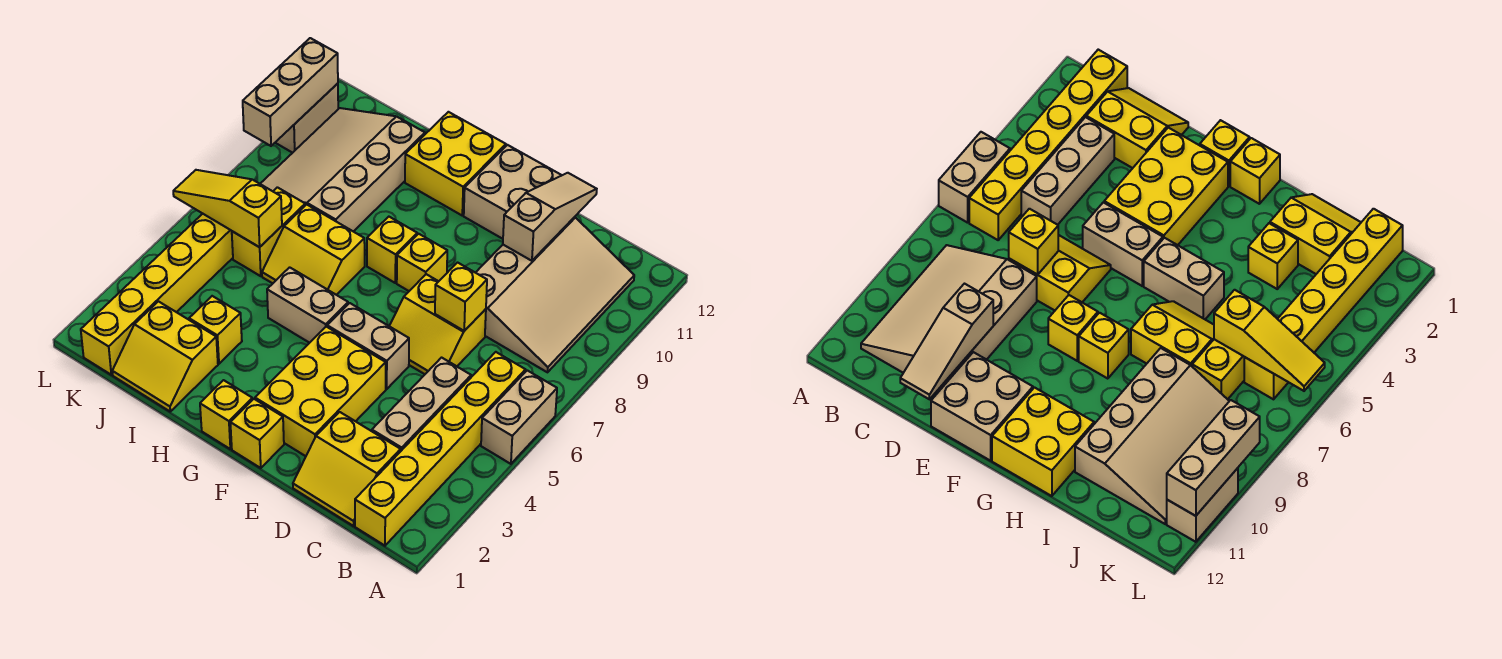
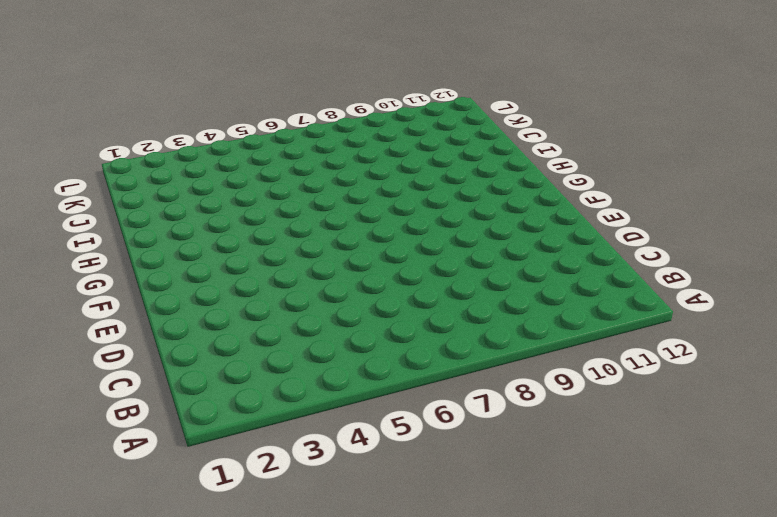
none -> tan brick A5:A6 level 1
none -> yellow brick B1:B6 level 1
none -> tan slope B8:D11 level 1 top D

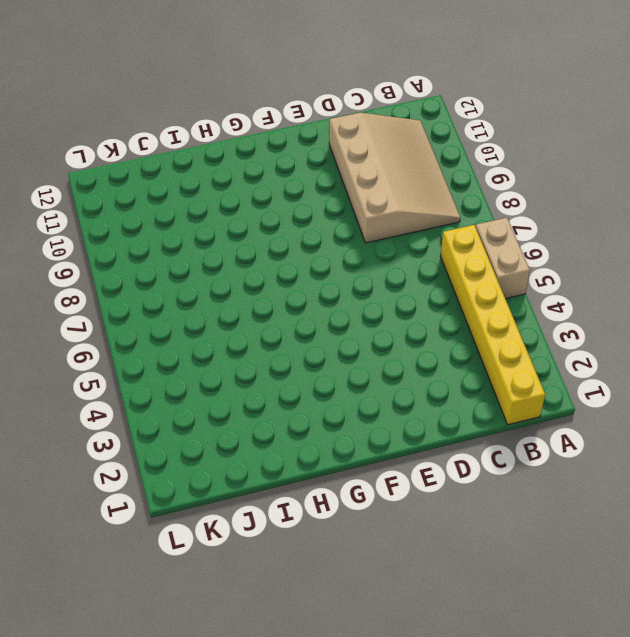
none -> yellow slope C1:D2 level 1 top 2
none -> tan brick C3:C5 level 1
none -> yellow slope D6:E7 level 1 top 7

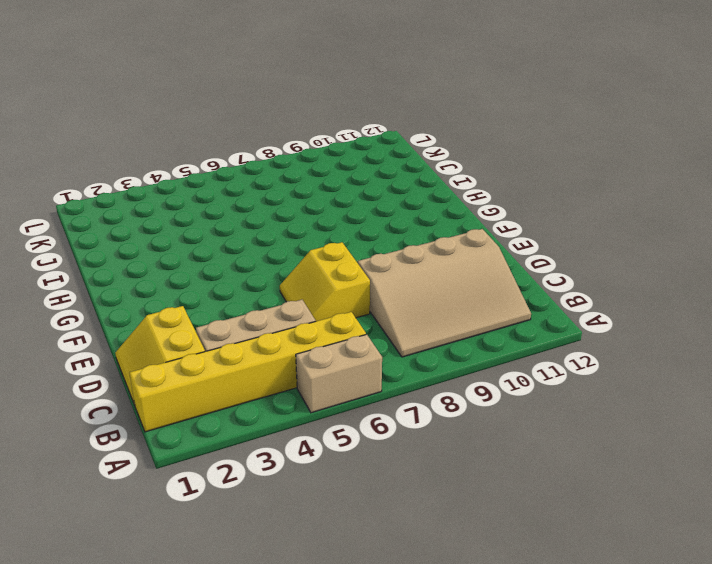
none -> yellow brick E2:F4 level 1
none -> tan brick E5:F5 level 1
none -> tan brick E11:F12 level 1

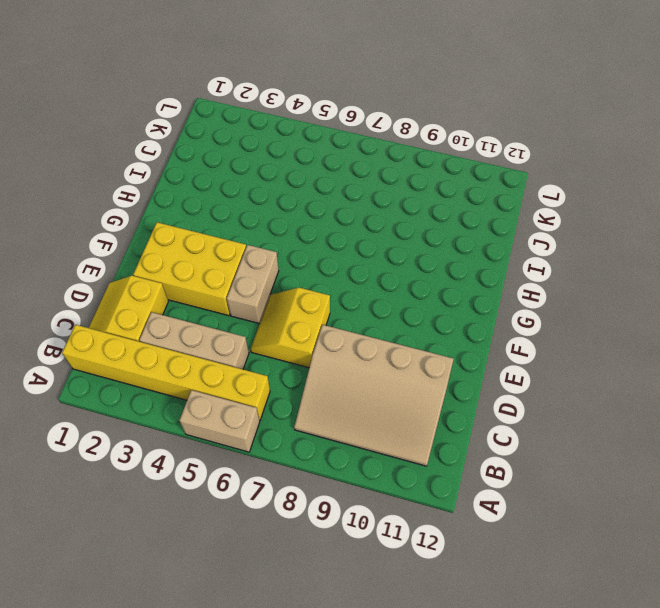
none -> tan brick E11:F12 level 1
none -> yellow brick F1 level 1
none -> yellow brick F8 level 1

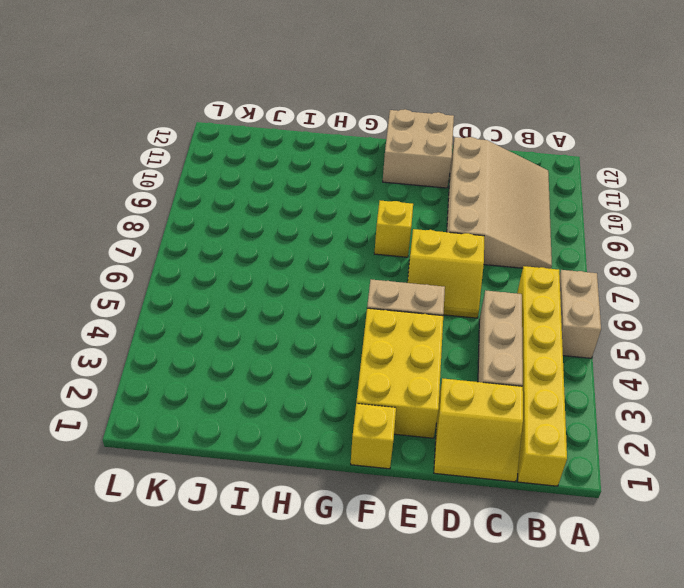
none -> yellow brick G1 level 1
none -> tan brick G5:H5 level 1
none -> yellow brick G8 level 1

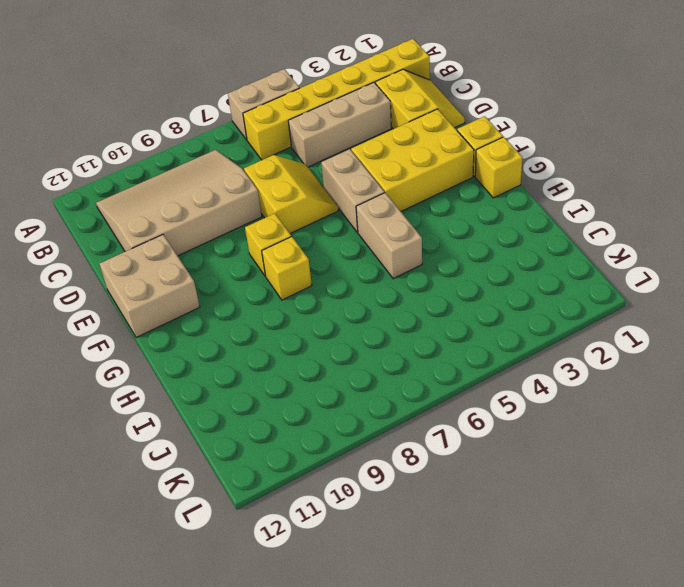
none -> yellow brick G11:H12 level 1
none -> yellow slope H6:I7 level 1 top 7
none -> yellow slope I1:J2 level 1 top 2

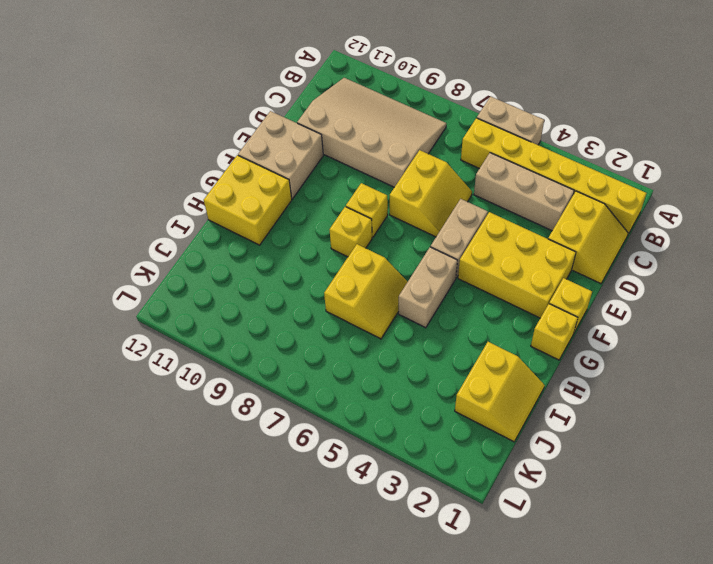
none -> yellow brick I3 level 1
none -> tan slope I8:K11 level 1 top I
none -> yellow brick J6:J7 level 1

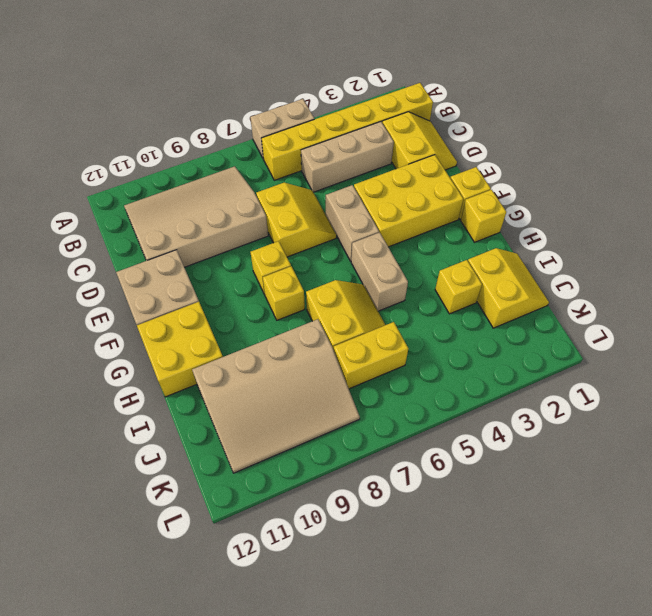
none -> yellow brick K1:K6 level 1
none -> tan brick L10:L11 level 1
none -> yellow brick D7 level 2

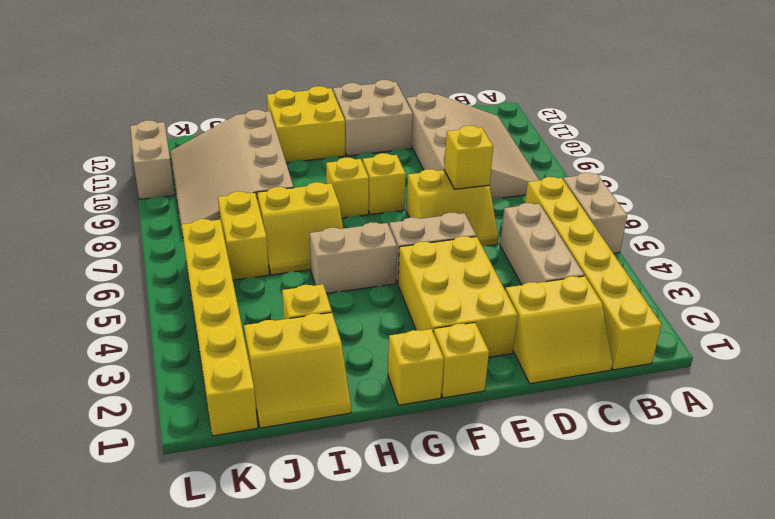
none -> tan slope D10:D12 level 2 top 10
none -> yellow slope J6:L6 level 2 top J
none -> tan brick L9:L11 level 2

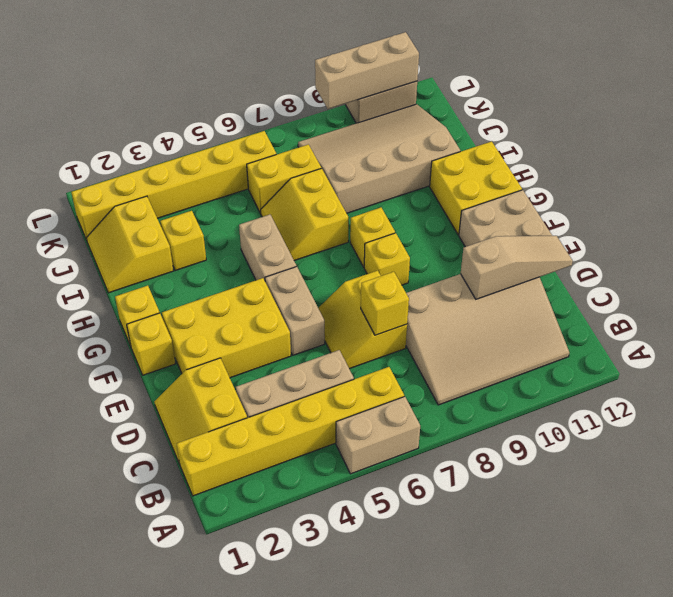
none -> yellow slope J6:L6 level 2 top J

